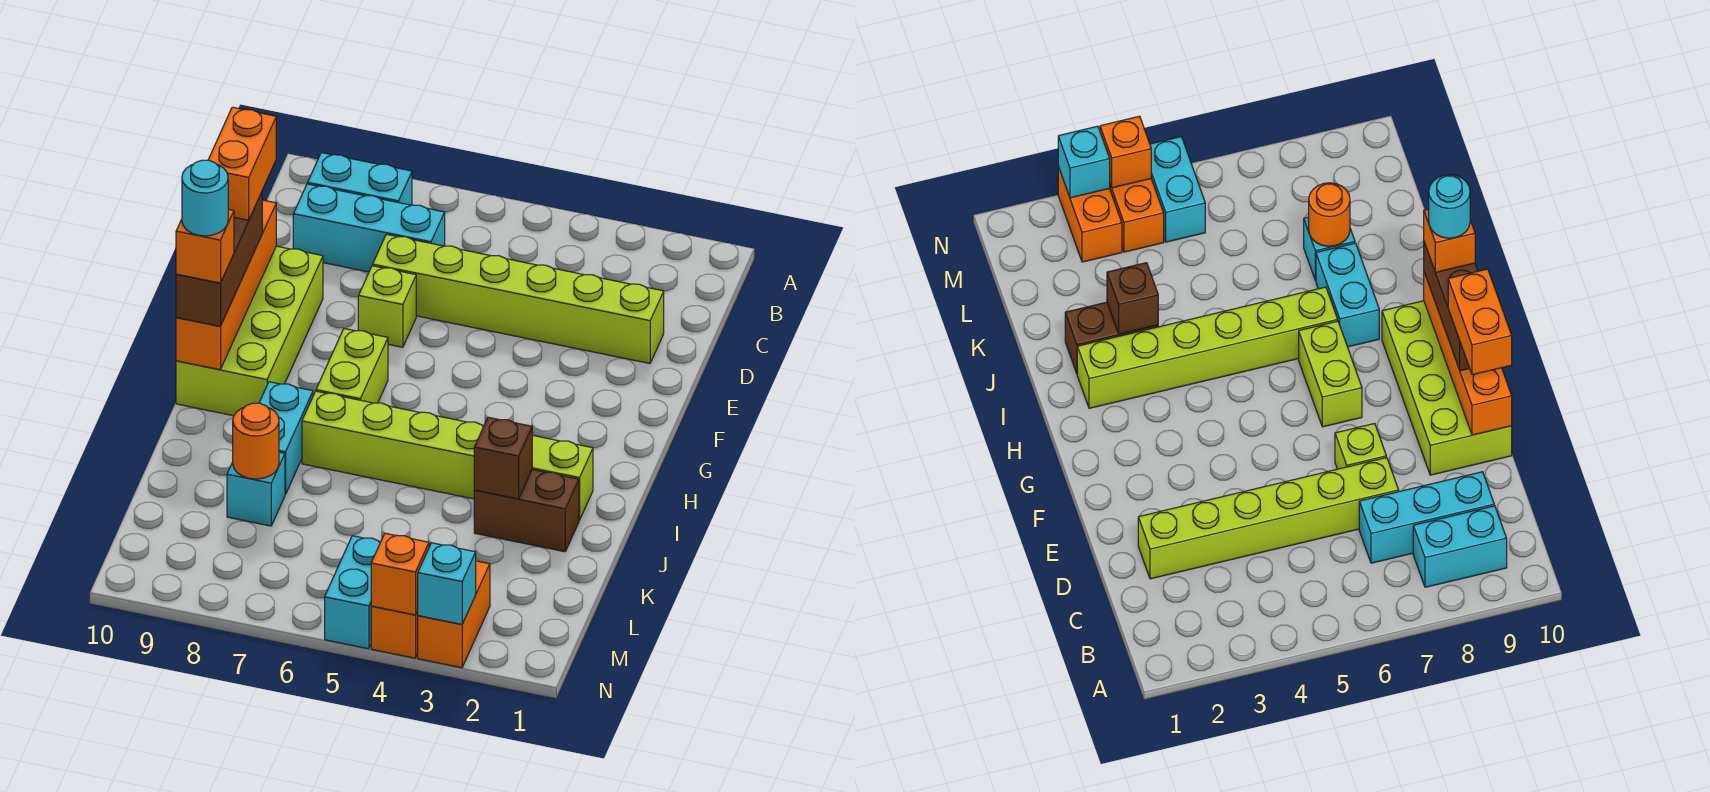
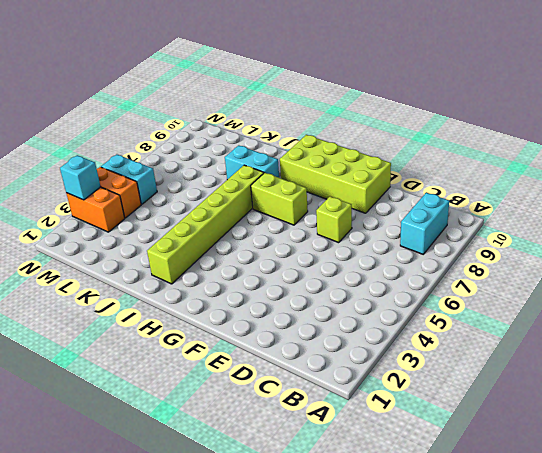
none -> cyan brick C7:C9 level 1
none -> lime brick D2:D7 level 1
none -> brown brick J2:J3 level 1

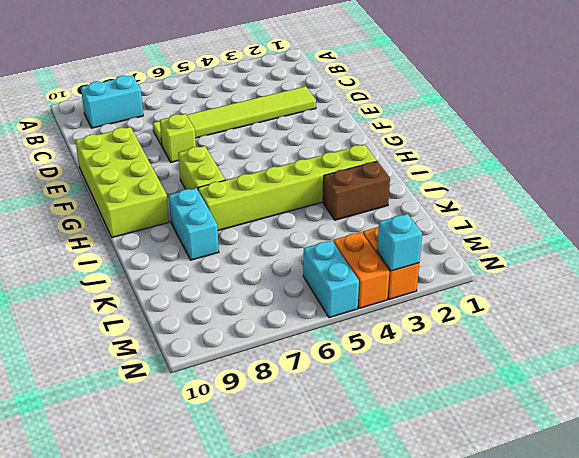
lime tile D2:D7 level 1 -> lime brick D2:D7 level 1
none -> cyan brick C7:C9 level 1
none -> cyan brick K8 level 1
none -> orange brick E10:H10 level 2

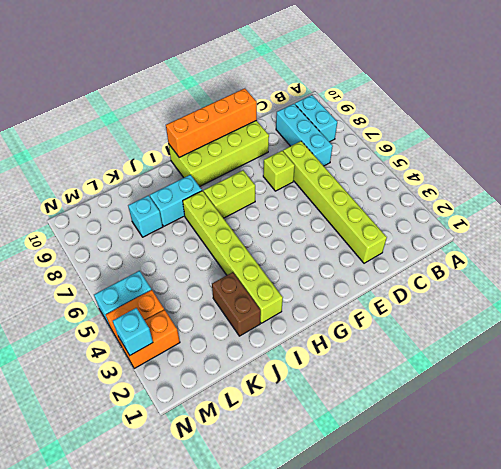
none -> brown brick J3 level 2
none -> orange round brick K8 level 2
none -> orange brick N4 level 2

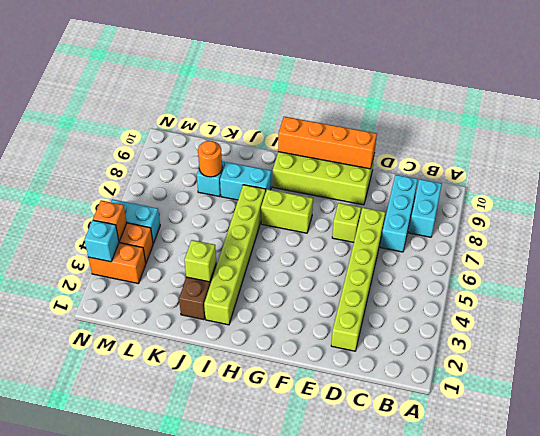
lime brick J3 level 2 -> brown brick J3 level 2
none -> brown brick F10:H10 level 3
none -> orange brick E10:F10 level 4
none -> orange brick H10 level 4

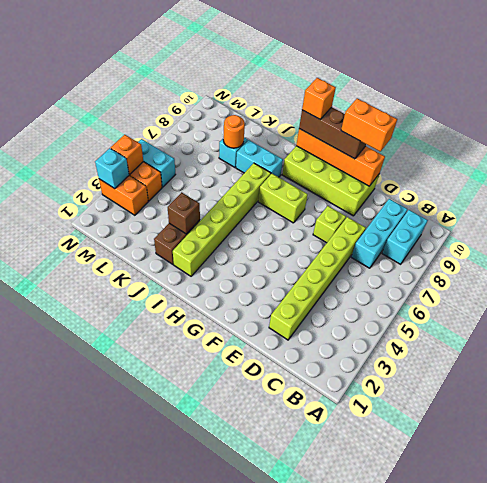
none -> cyan round brick H10 level 5

